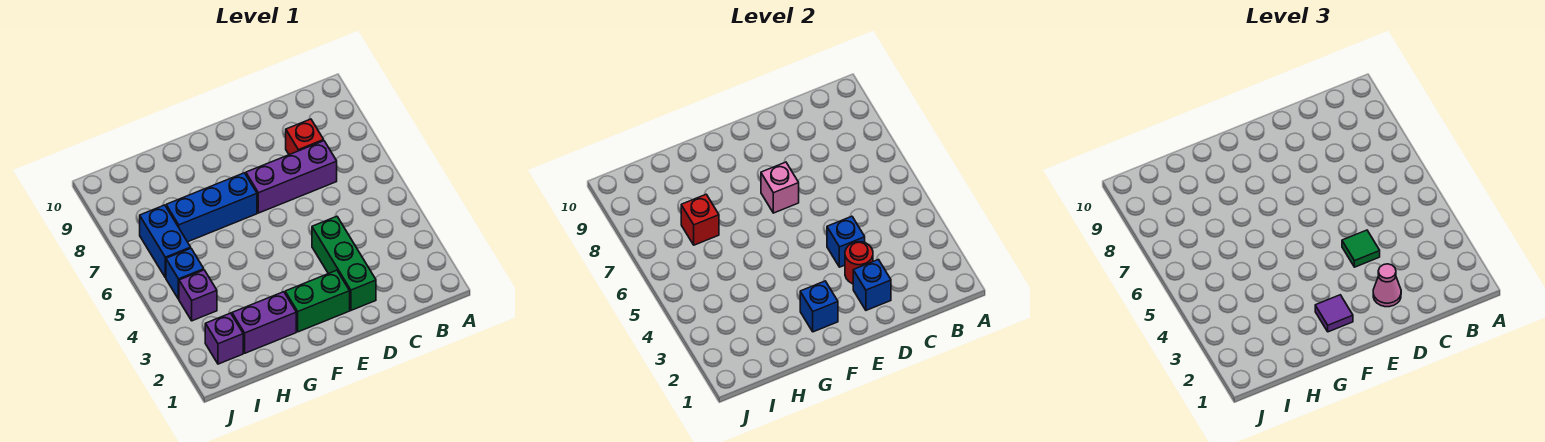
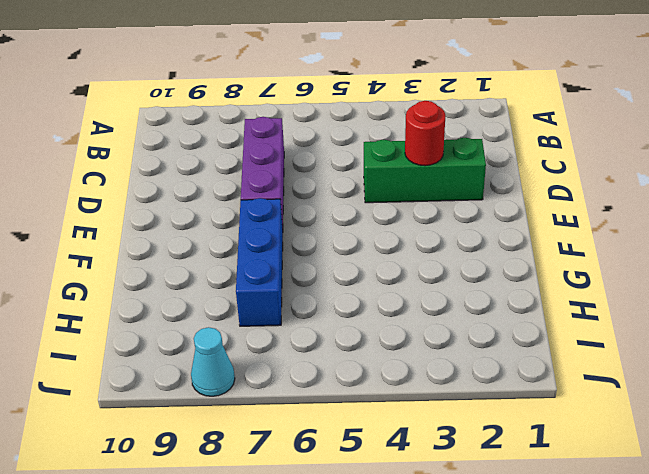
cyan cone J8 level 1 -> none
none -> red brick C8 level 1
none -> green brick E2:F2 level 1
none -> purple brick G2:H2 level 1

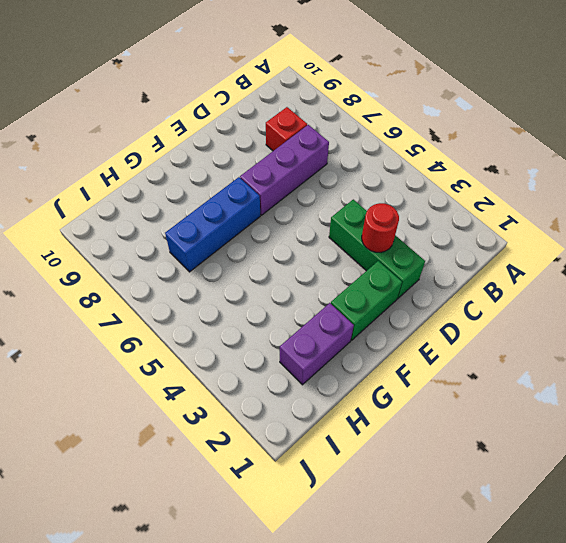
none -> purple brick I2 level 1
none -> purple brick I4 level 1
none -> blue brick I5 level 1

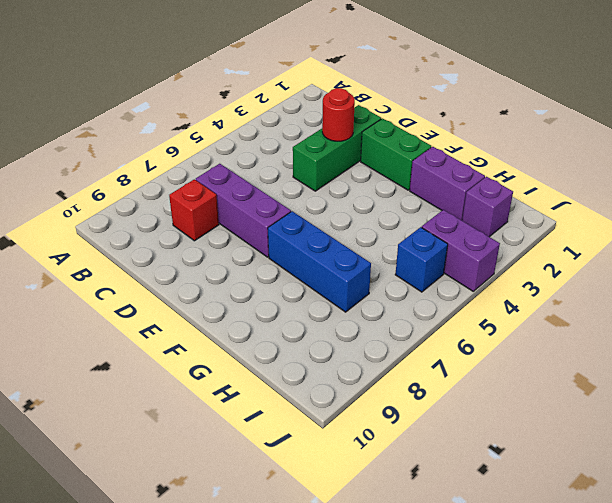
purple brick I4:J4 level 1 -> purple brick I4 level 1
none -> blue brick I6:I7 level 1
none -> blue brick D2 level 2
none -> blue brick D4 level 2

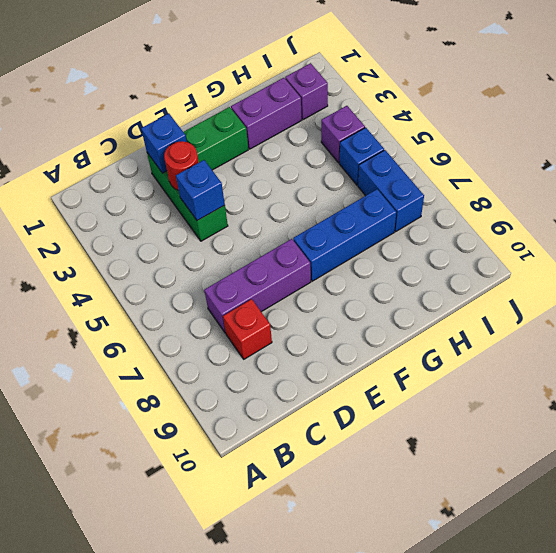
none -> pink brick E7 level 2
none -> blue brick F2 level 2
none -> red brick H7 level 2

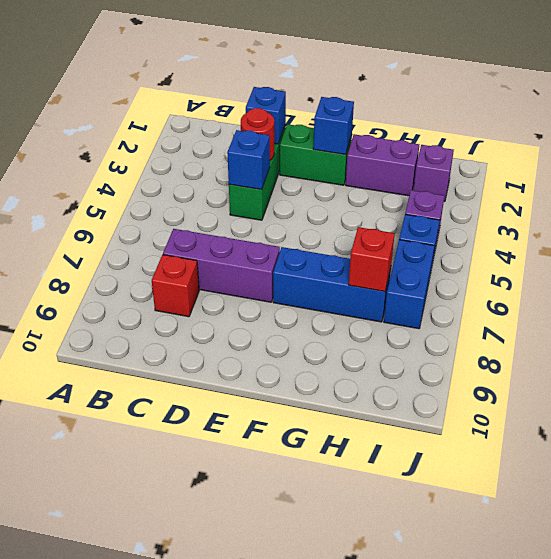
none -> pink brick E7 level 2
none -> pink cone D2 level 3
none -> green tile D4 level 3

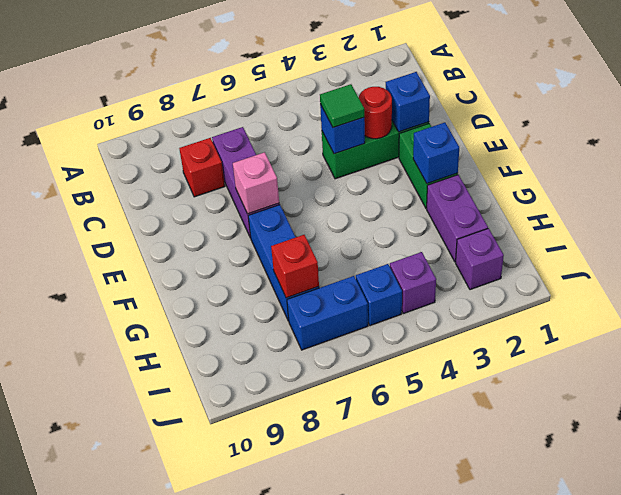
none -> pink cone D2 level 3
none -> purple tile F2 level 3

